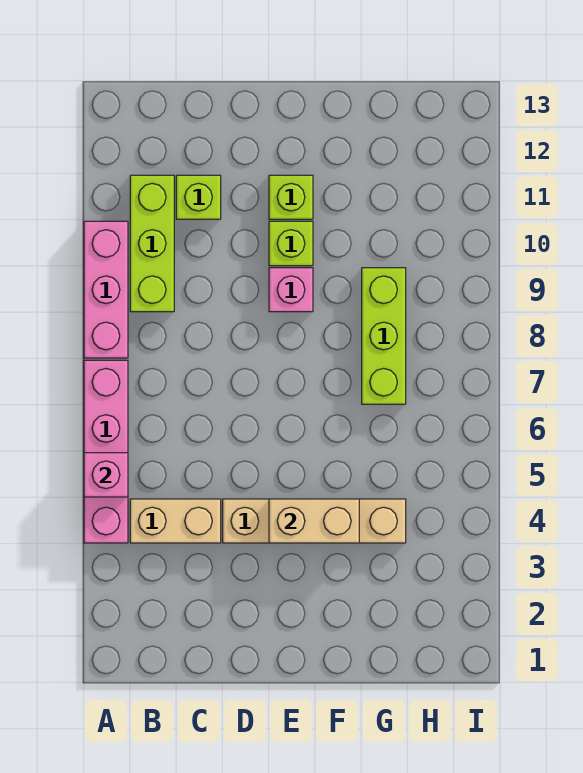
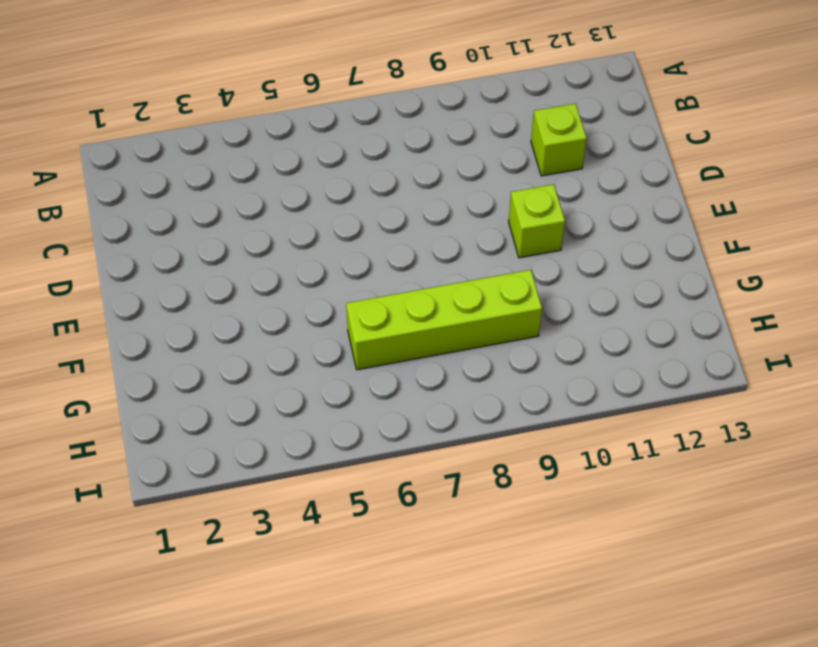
lime brick G6:G9 level 1 -> lime brick G7:G9 level 1
none -> pink brick A4:A7 level 1
none -> pink brick A8:A10 level 1
none -> tan brick B4:C4 level 1

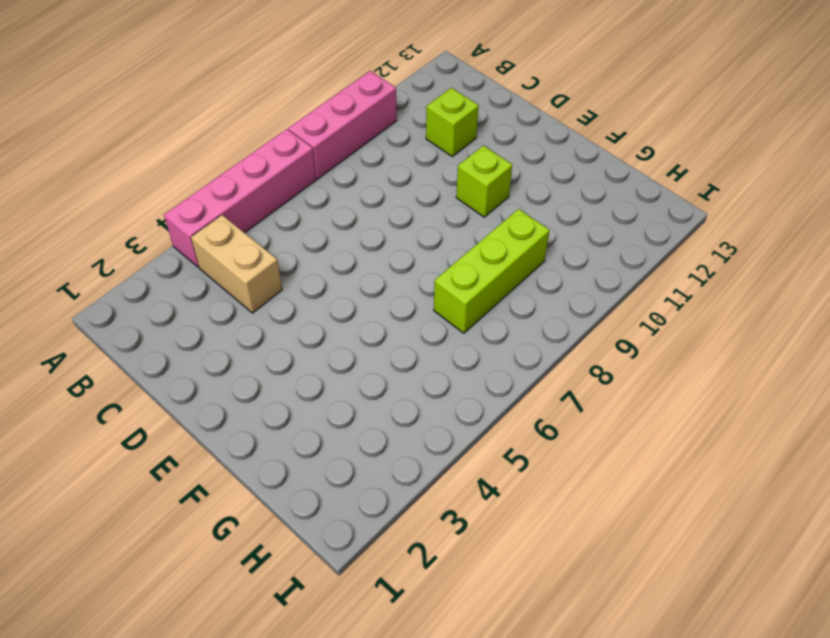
none -> lime brick B9:B11 level 1
none -> tan brick D4:G4 level 1
none -> pink brick E9 level 1

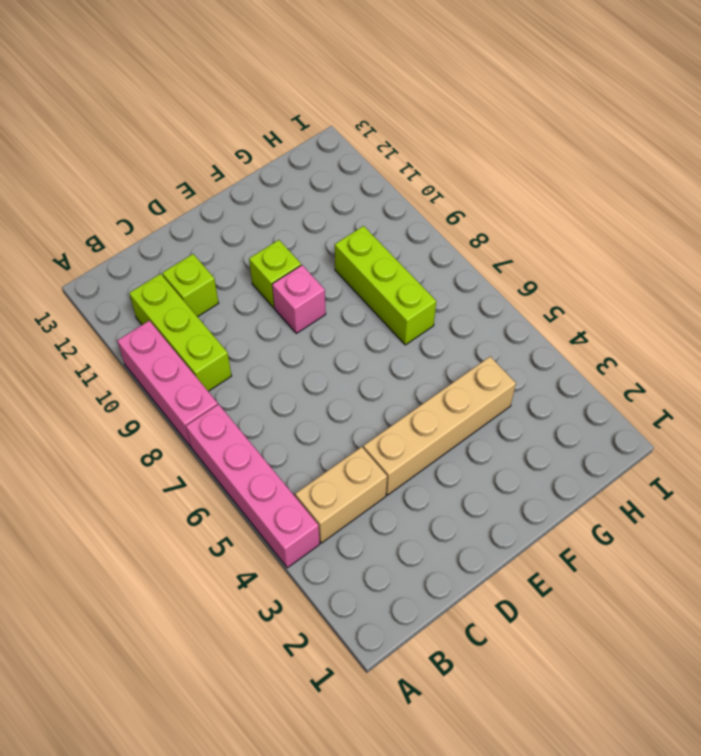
none -> lime brick E11 level 1
none -> pink brick A5 level 2
none -> tan brick E4:F4 level 2

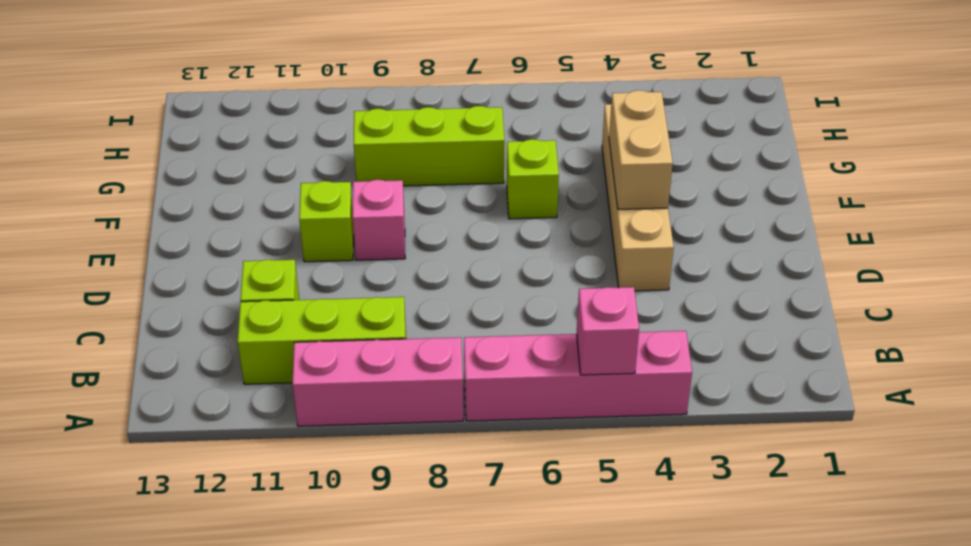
lime brick F6 level 1 -> lime brick E11 level 1
none -> tan brick B4:C4 level 1

